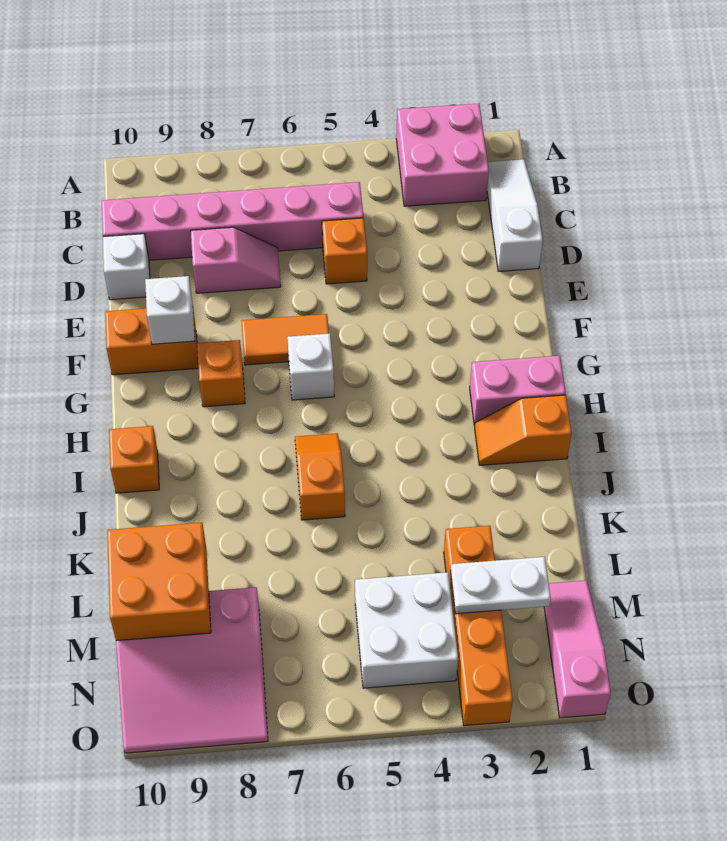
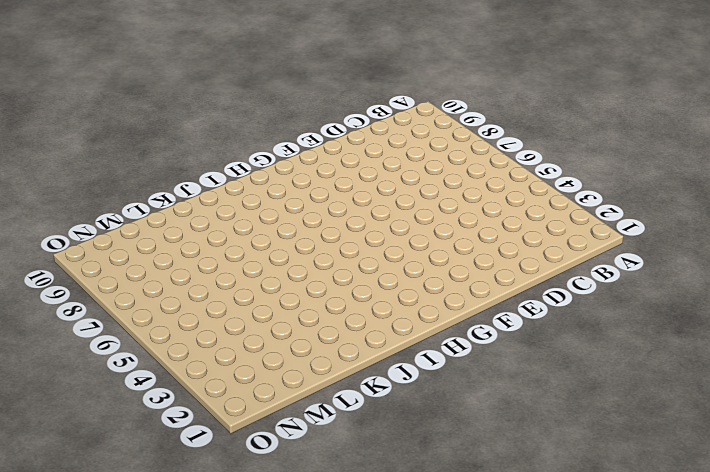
none -> pink brick A2:B3 level 1
none -> white slope B1:D1 level 1 top D
none -> pink brick C5:C10 level 1

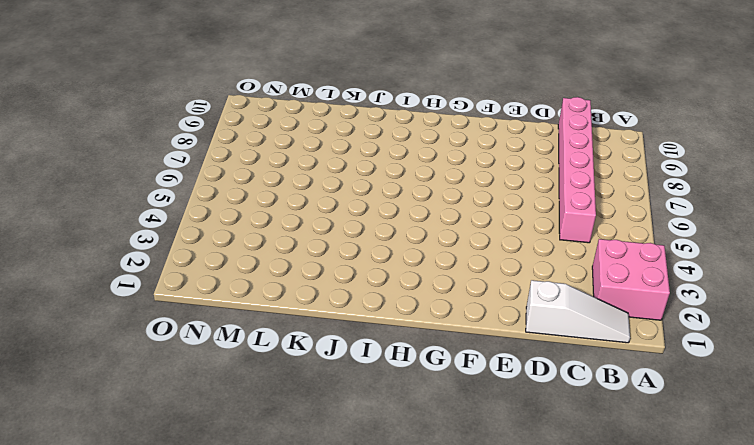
none -> orange brick D5 level 1
none -> pink slope D7:D8 level 1 top 8
none -> white brick D10 level 1

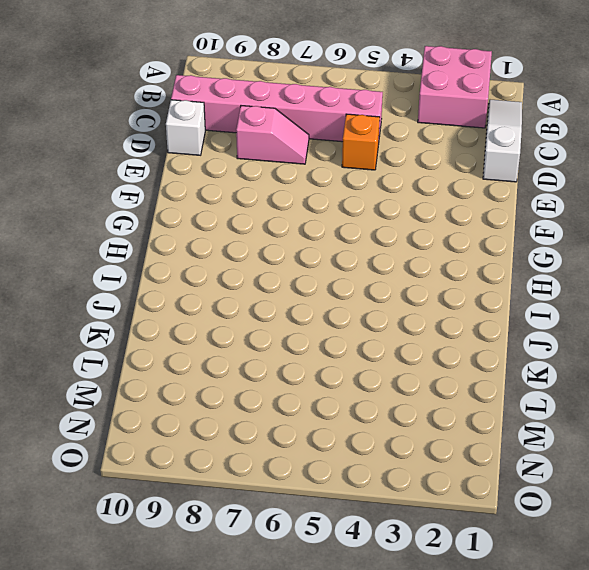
none -> orange tile F6:F7 level 1
none -> orange brick F9:F10 level 1
none -> white brick G6 level 1

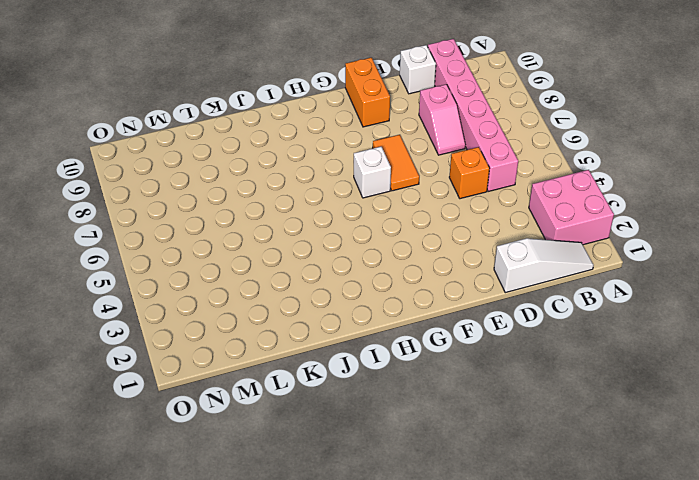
none -> orange brick G8 level 1
none -> pink brick H1:H2 level 1
none -> orange slope I1:I2 level 1 top 1

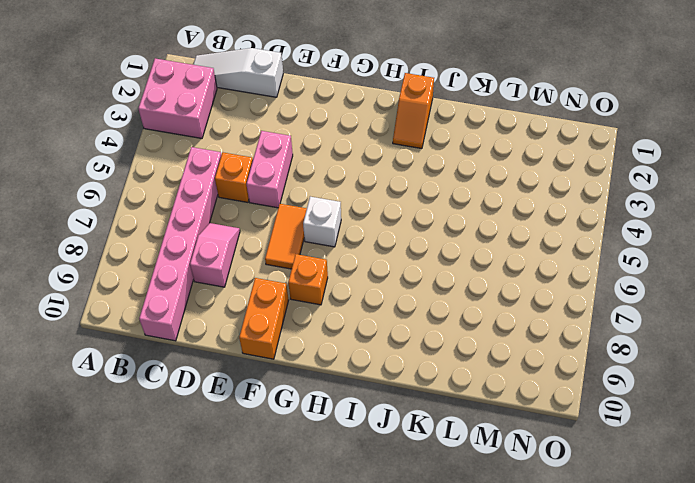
pink brick E4:E5 level 1 -> pink brick H1:H2 level 1
none -> white brick D10 level 1
none -> orange slope I6:J6 level 1 top J
none -> orange brick I10 level 1

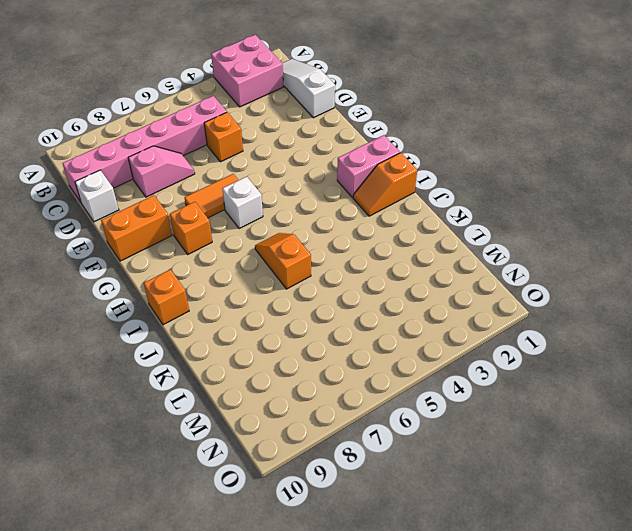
none -> orange brick L3:O3 level 1
none -> pink slope M1:O1 level 1 top O
none -> white brick M4:N5 level 1

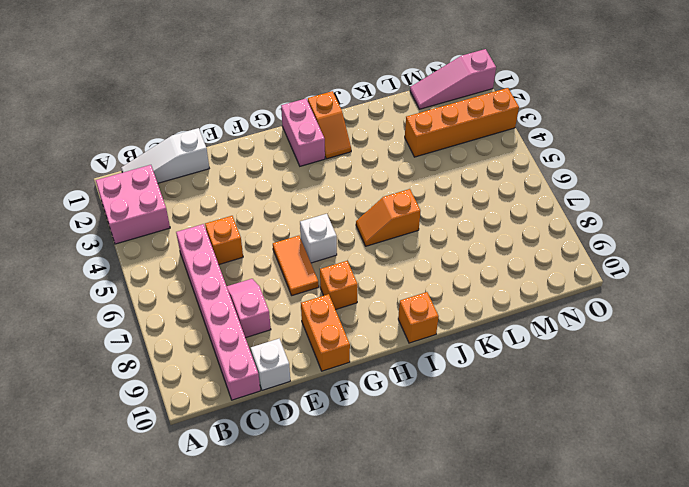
none -> white brick M4:N5 level 1
none -> pink slope M8:O10 level 1 top M
none -> white brick F9 level 2

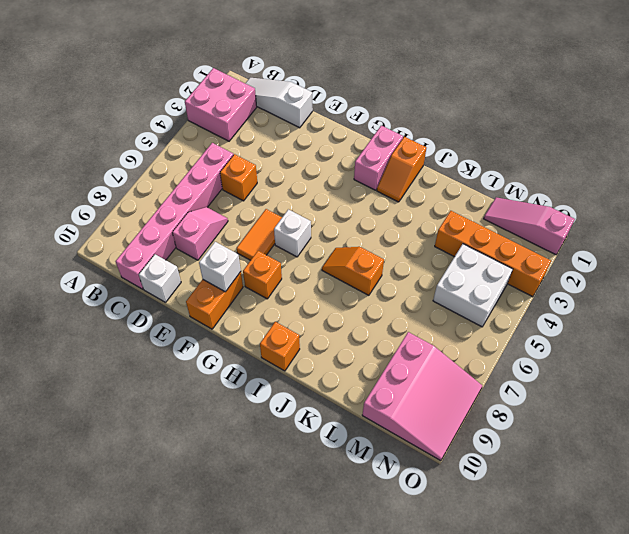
none -> orange brick L9:M10 level 2
none -> white plate M2:M3 level 2

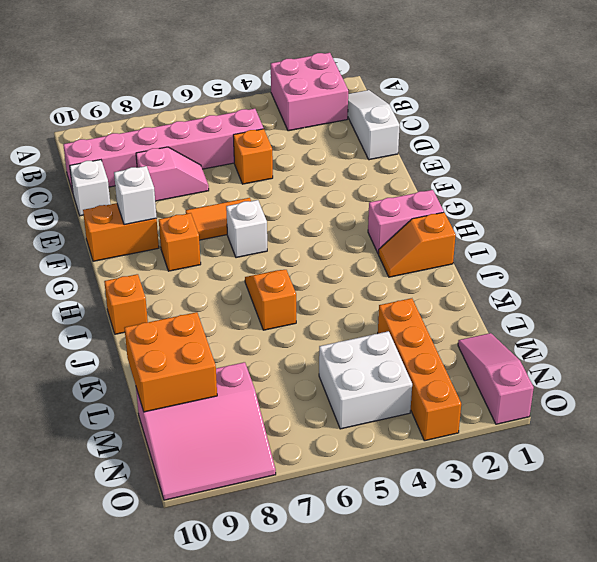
none -> white plate M2:M3 level 2

